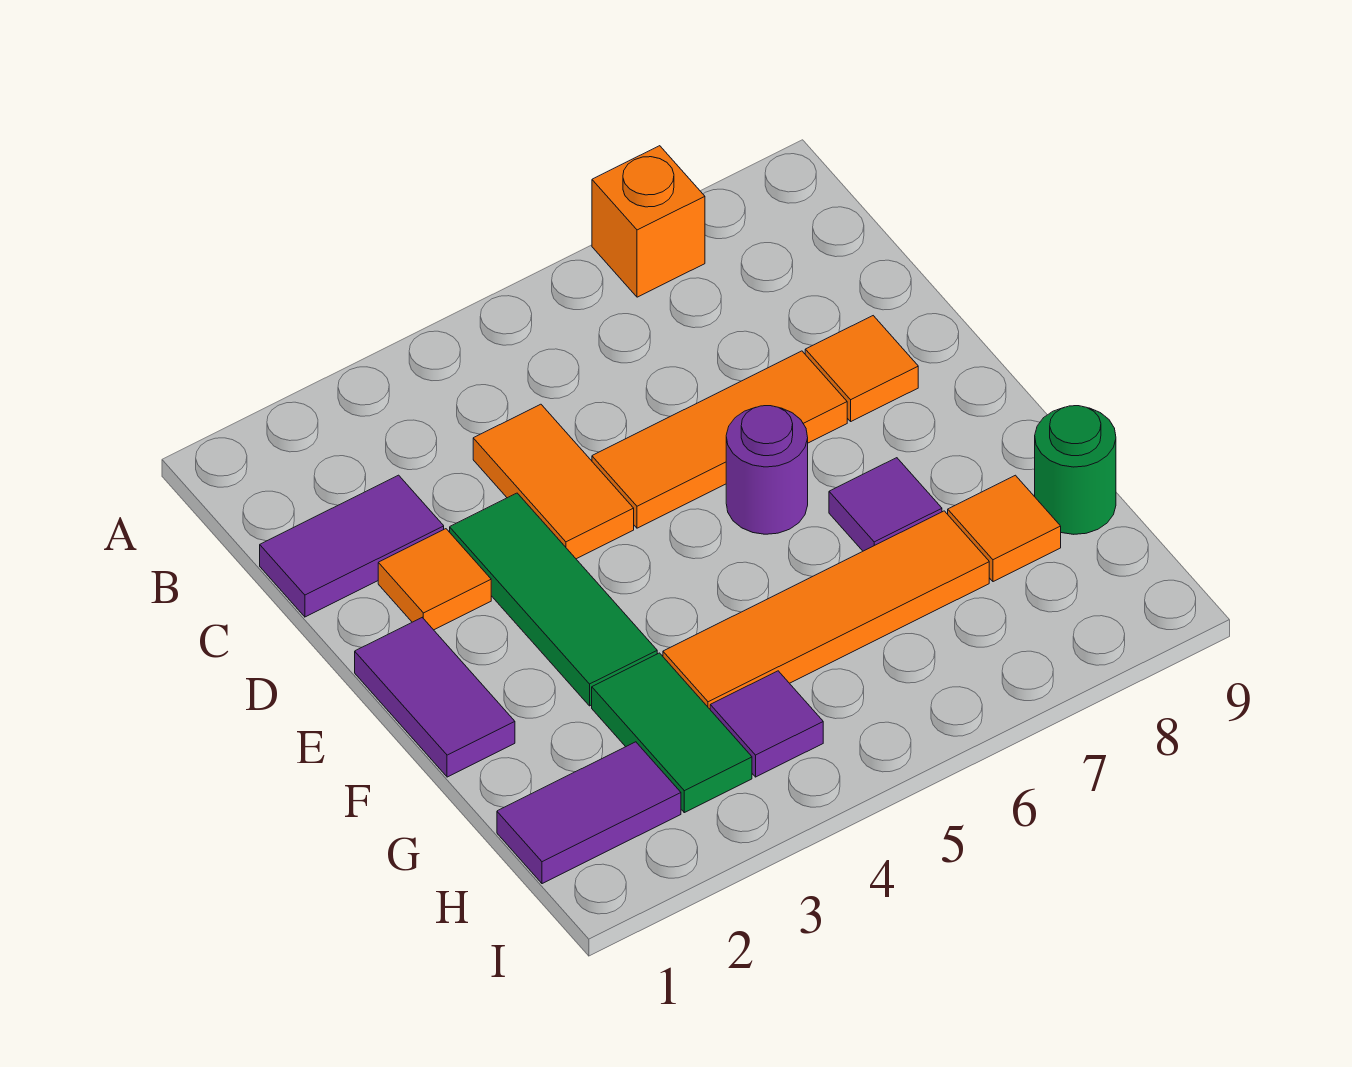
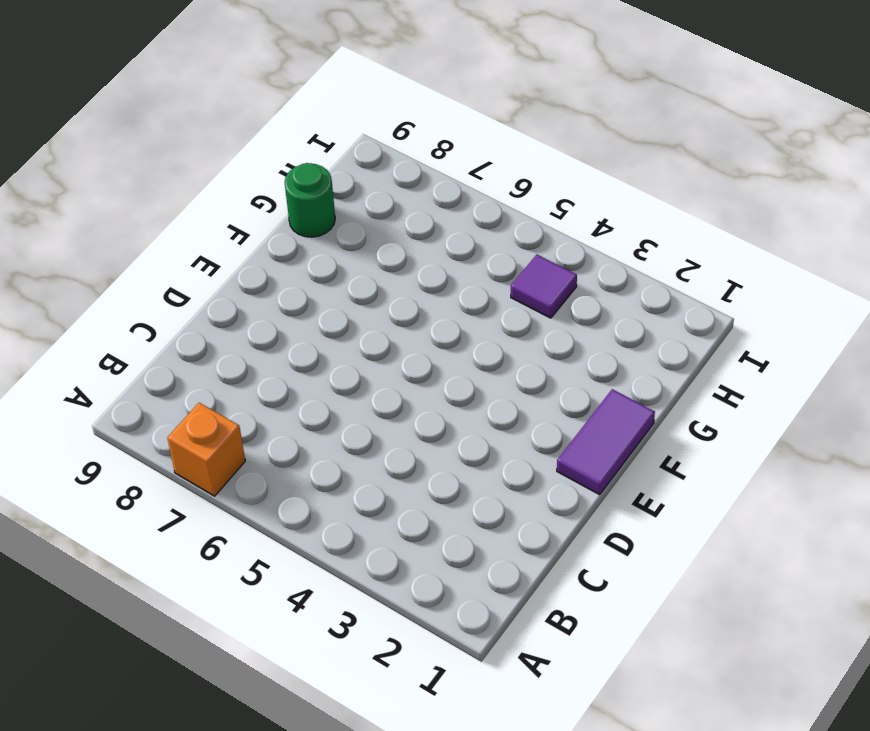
none -> purple tile C1:C2 level 1
none -> orange tile C4:D4 level 1
none -> orange tile D2 level 1

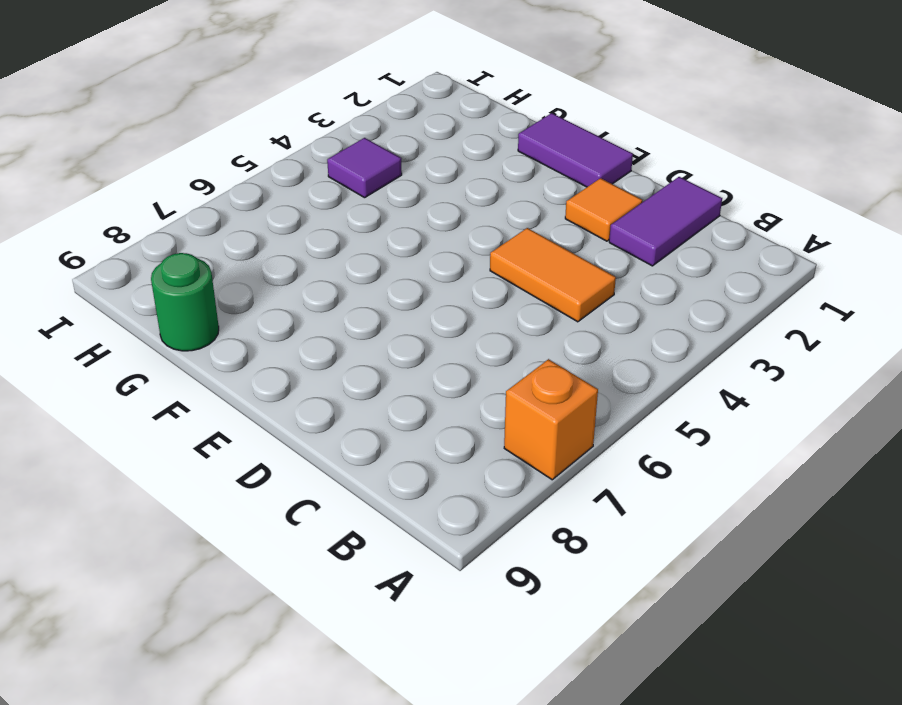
none -> green tile D3:F3 level 1
none -> orange tile D5:D7 level 1
none -> orange tile D8 level 1

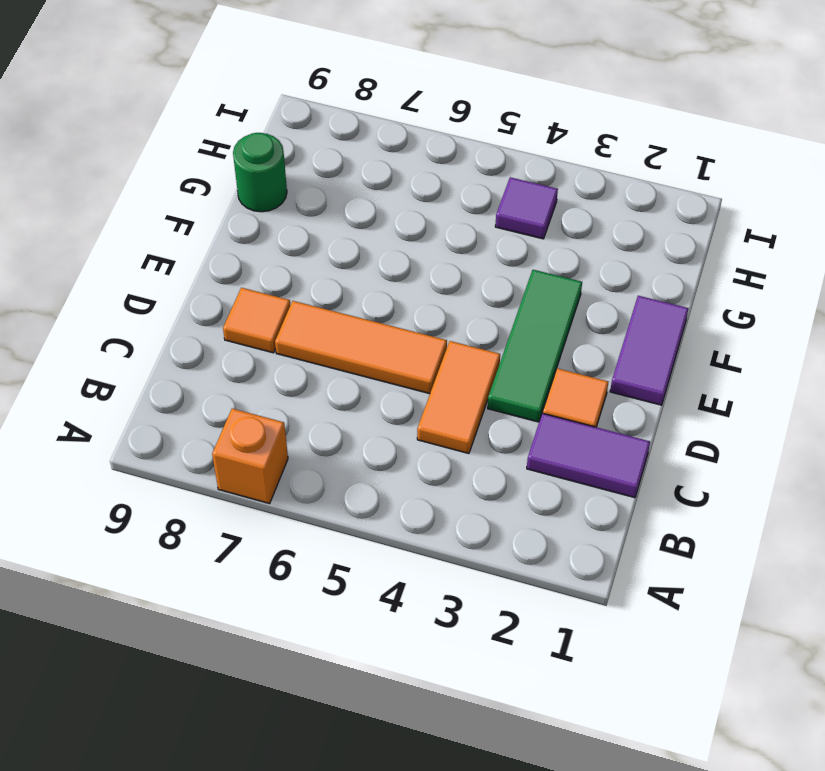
none -> purple round brick E6 level 1
none -> purple tile F7 level 1
none -> green tile G3:H3 level 1

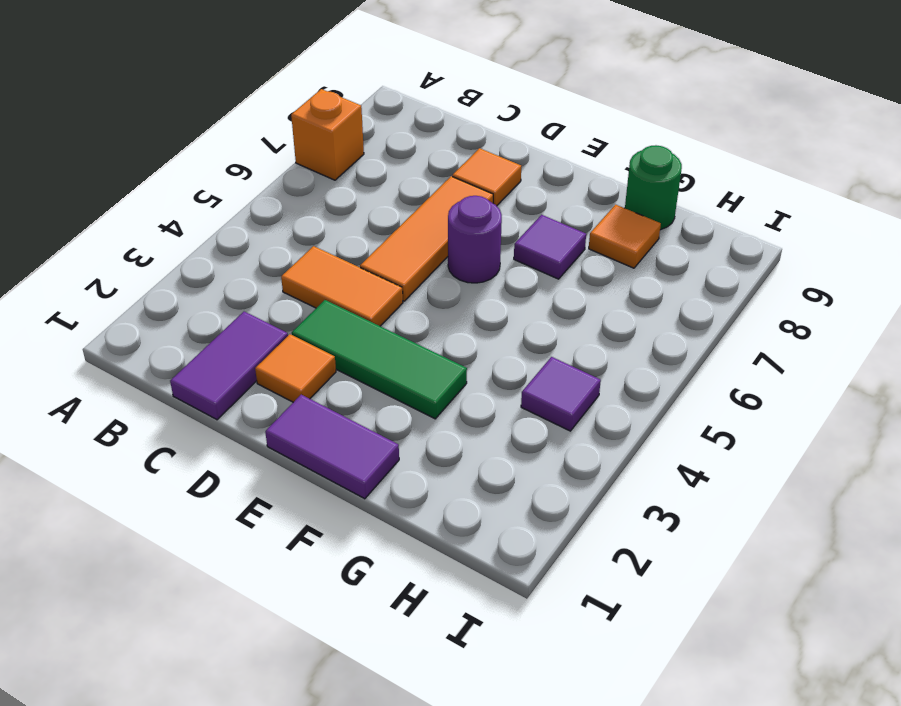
none -> green tile G3:H3 level 1
none -> orange tile G4:G7 level 1
none -> purple tile H1:H2 level 1

